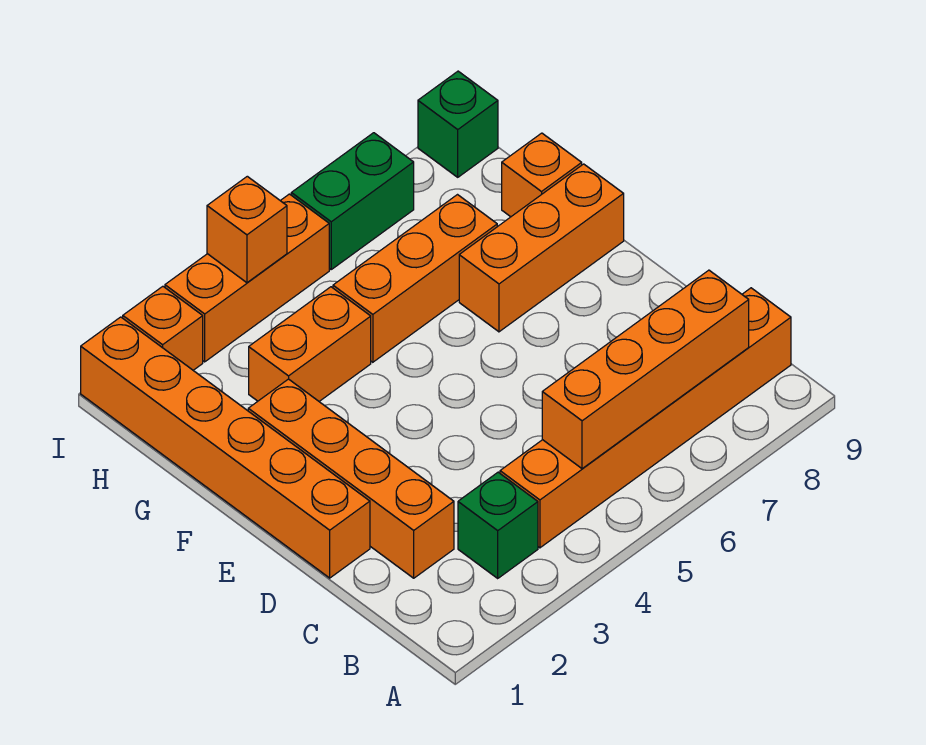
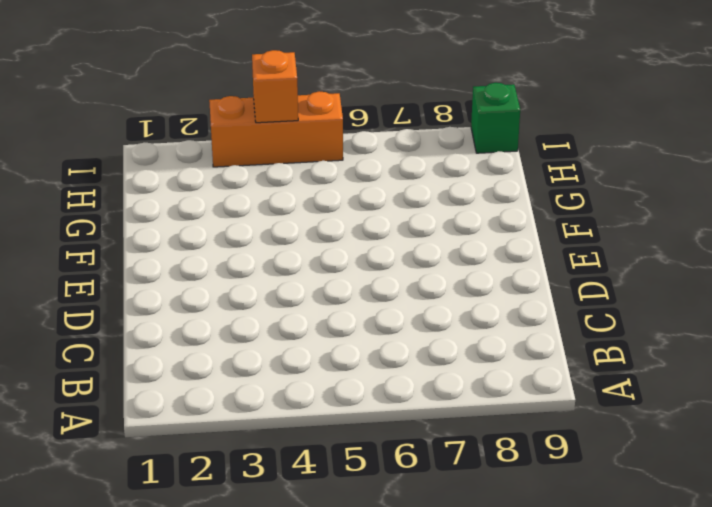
none -> green brick B3 level 1
none -> orange brick B4:B9 level 1
none -> orange brick C2:F2 level 1

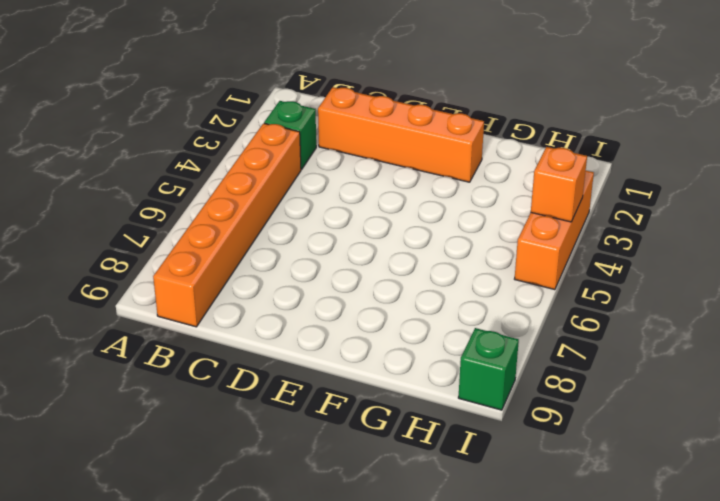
none -> orange brick D1:I1 level 1
none -> orange brick F7:F9 level 1
none -> orange brick G3:G4 level 1

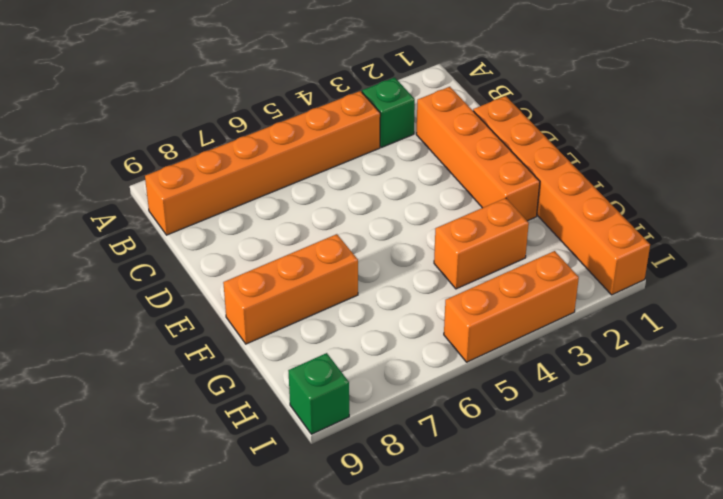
none -> orange brick G5:G7 level 1
none -> orange brick G9 level 1
none -> orange brick I2 level 1

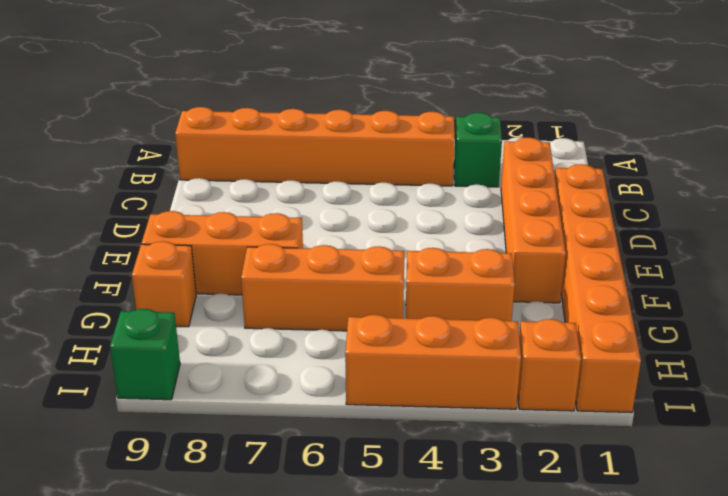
none -> green brick I6:I7 level 1
none -> orange brick B5:B8 level 2
none -> orange brick I4 level 2

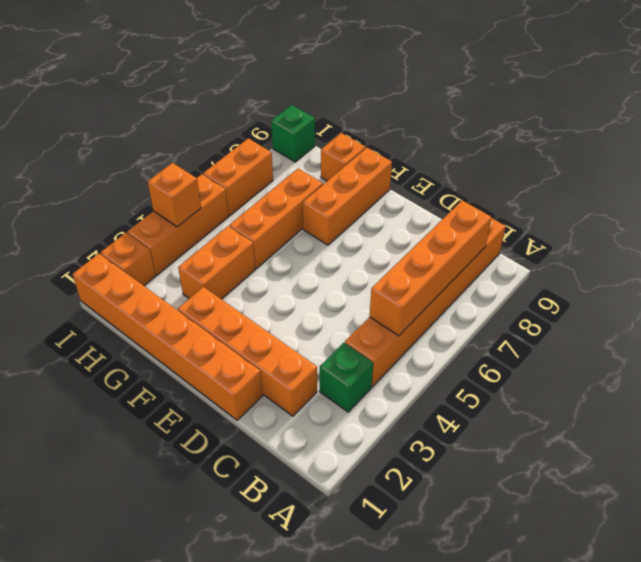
orange brick I6:I7 level 1 -> green brick I6:I7 level 1

